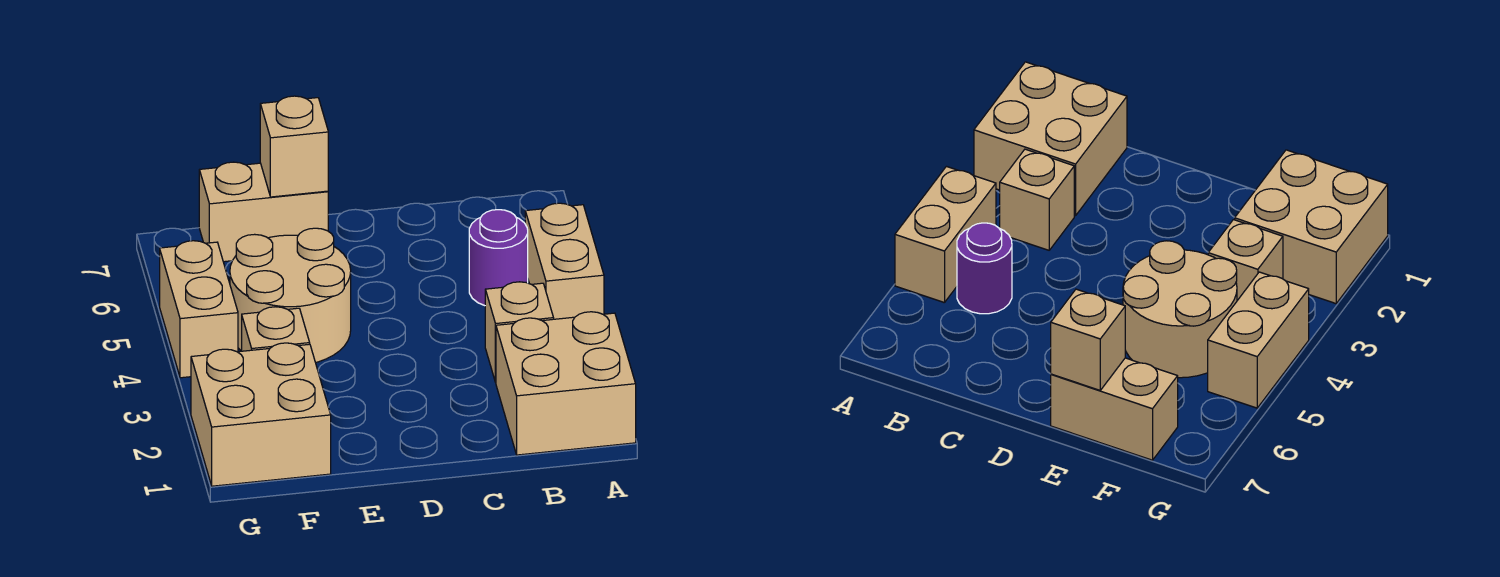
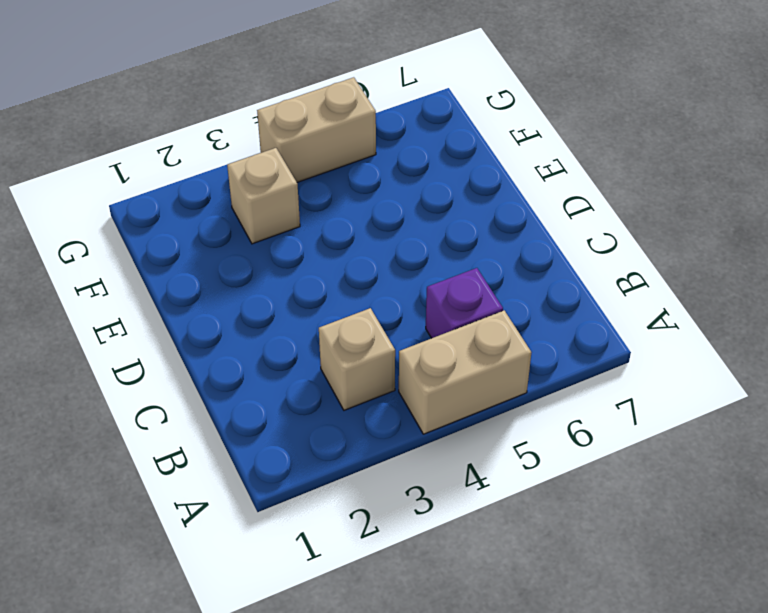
purple brick B5 level 1 -> purple round brick B5 level 1
none -> tan brick A1:B2 level 1
none -> tan round brick E4:F5 level 1

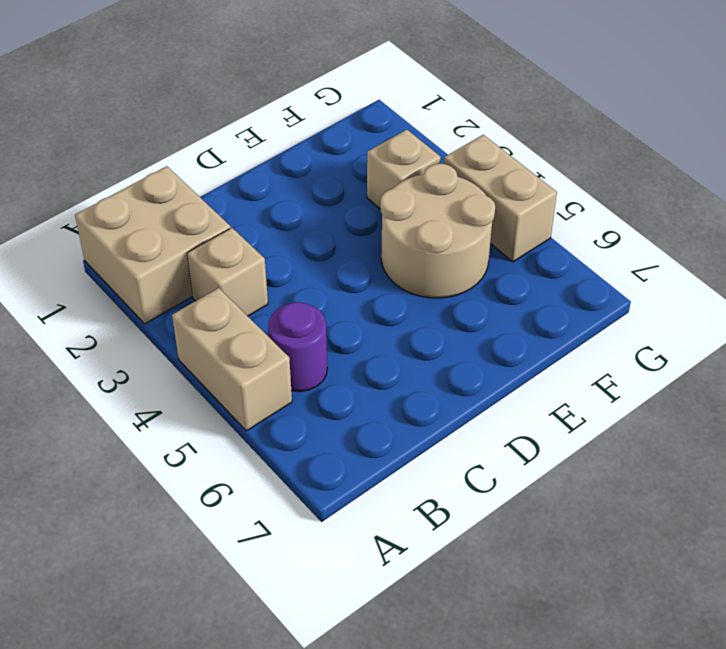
none -> tan brick E7:F7 level 1
none -> tan brick F1:G2 level 1

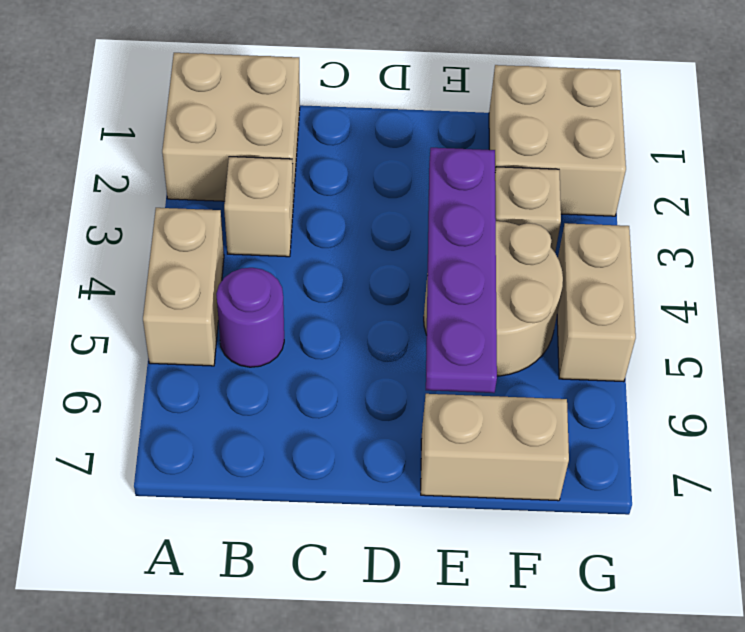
purple plate E3:E6 level 2 -> none
none -> tan brick E7 level 2

